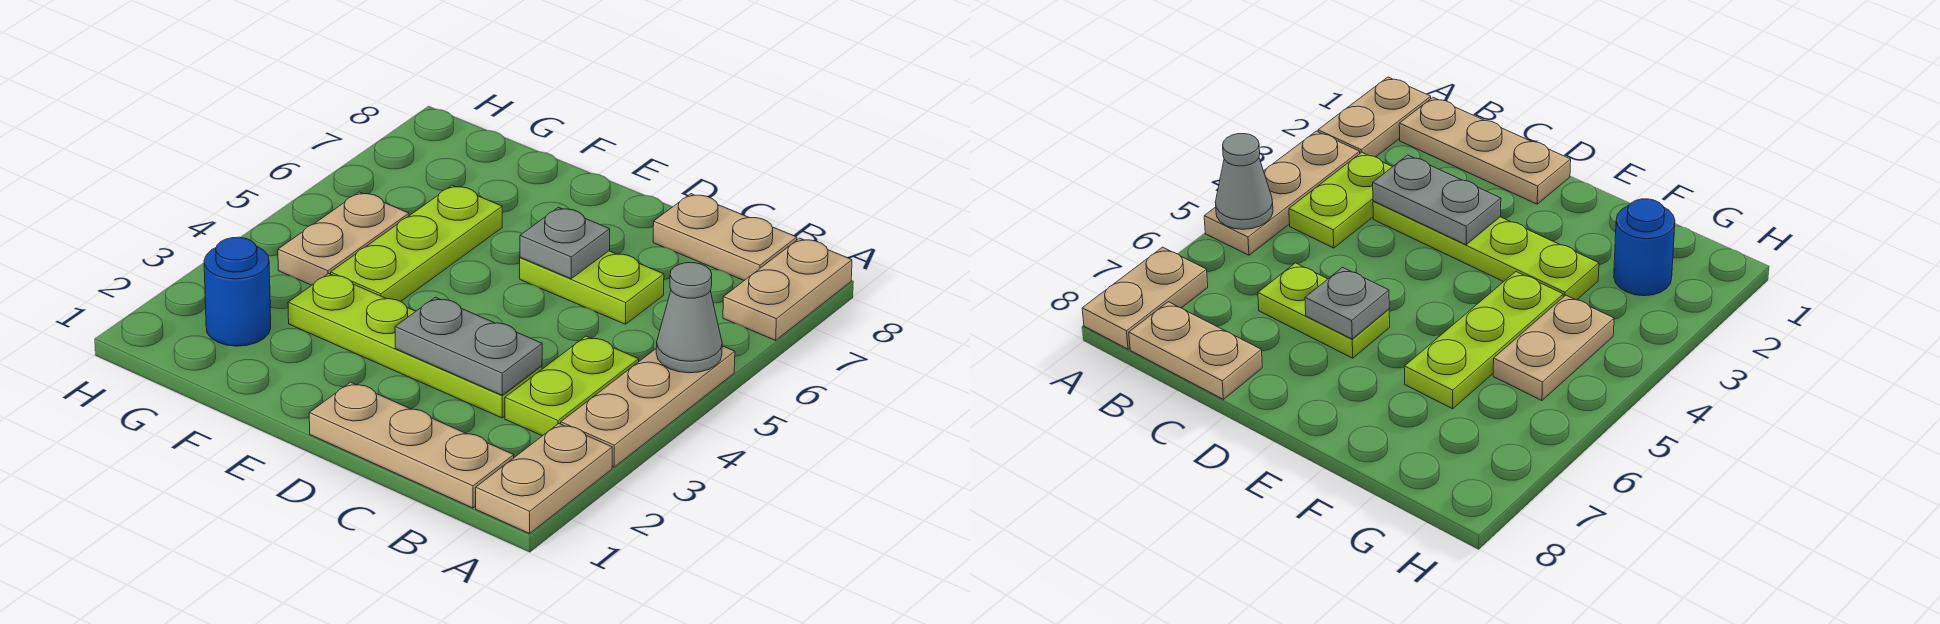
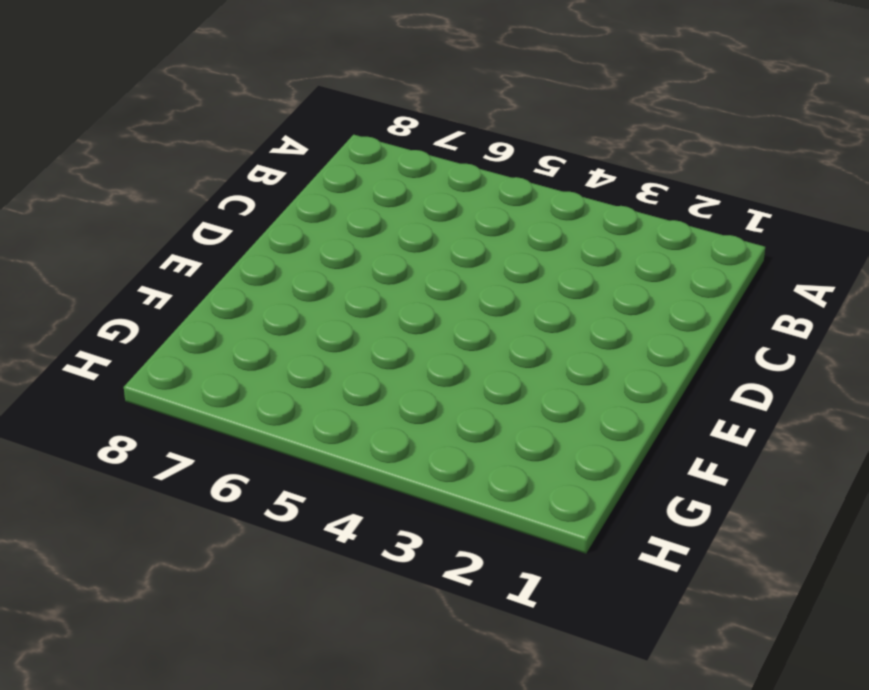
none -> tan plate A1:A2 level 1
none -> tan plate A3:A5 level 1
none -> tan plate A7:A8 level 1

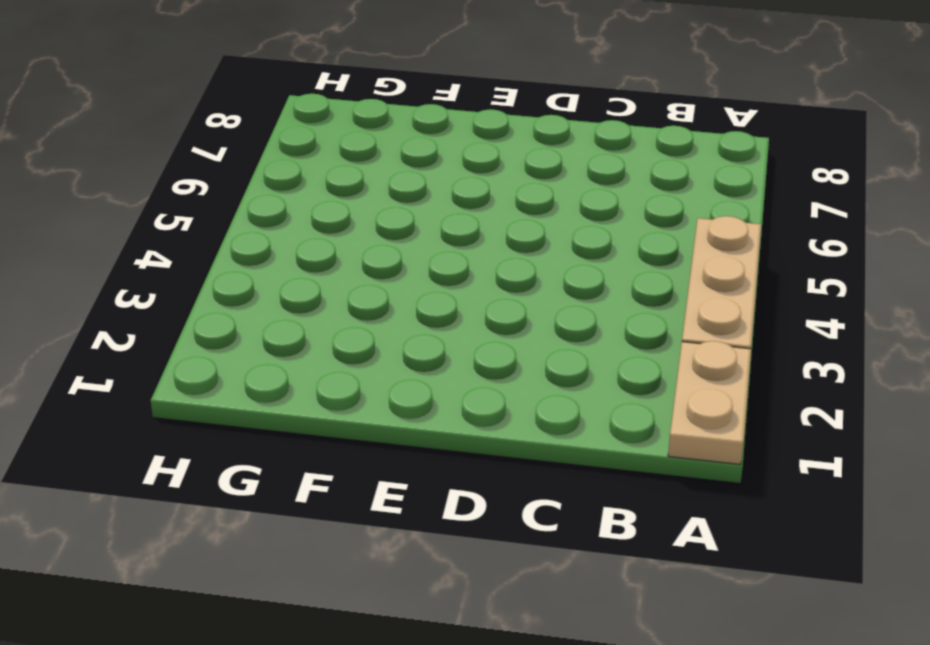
none -> tan plate A7:A8 level 1
none -> tan plate B1:D1 level 1
none -> lime plate B3:B4 level 1

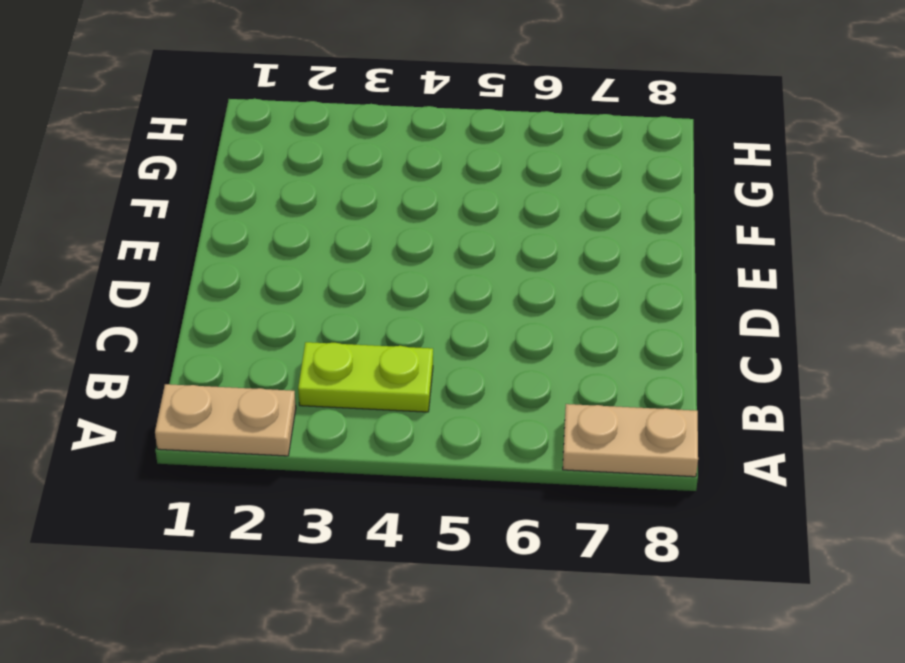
none -> tan plate A3:A5 level 1
none -> tan plate B1:D1 level 1
none -> tan plate B8:C8 level 1

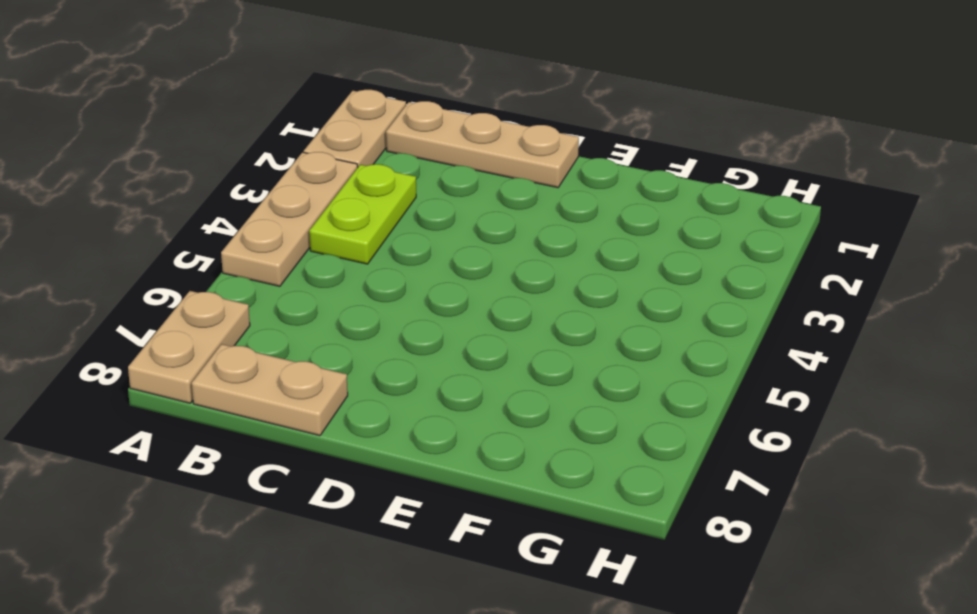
none -> lime plate C3:F3 level 1
none -> lime plate C6:D6 level 1
none -> lime plate F4:F6 level 1

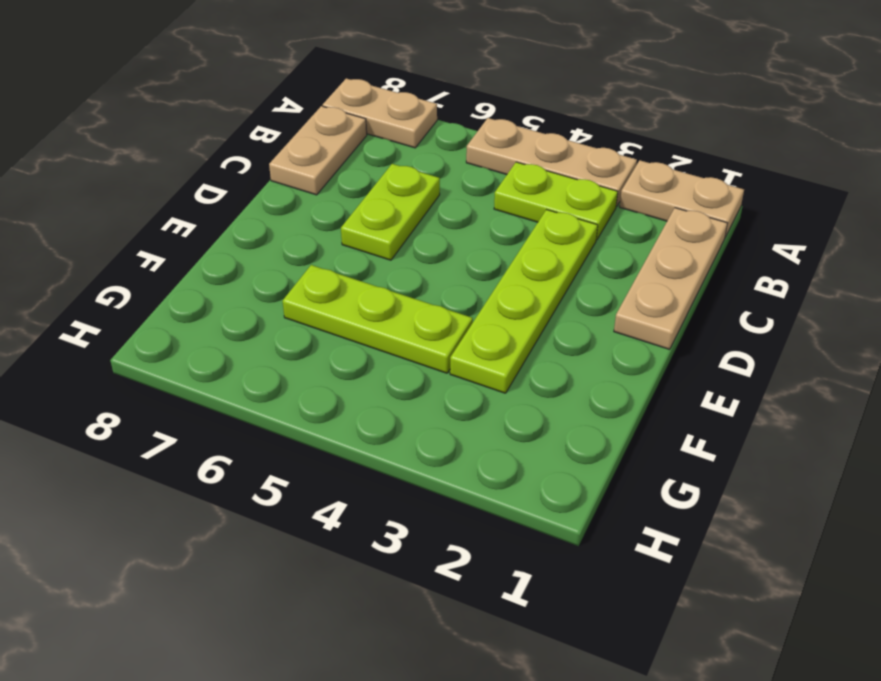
none -> blue round brick G2 level 1
none -> tan plate G4:G5 level 1
none -> grey cone A5 level 2

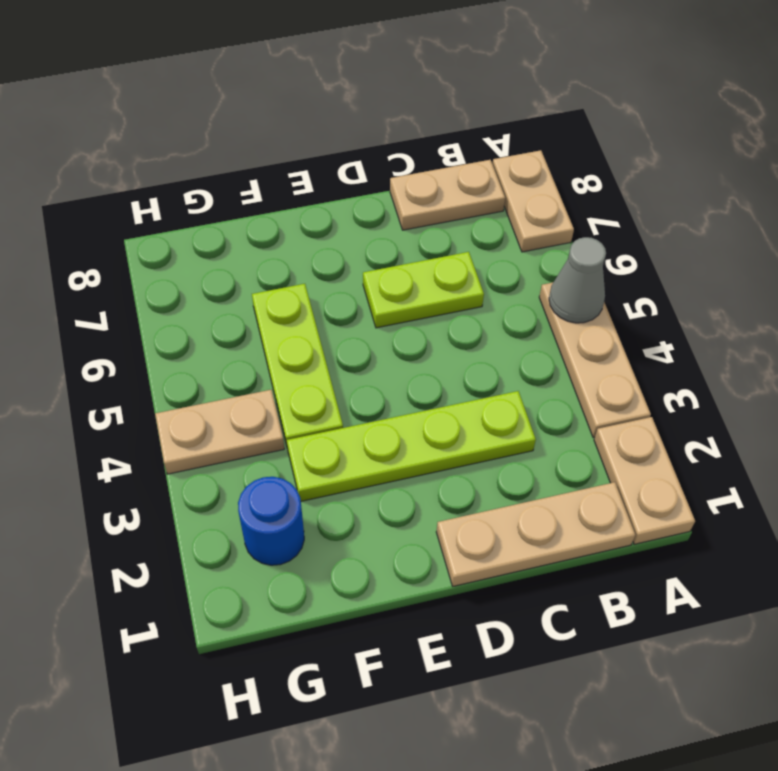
tan plate G4:H4 level 1 -> tan plate G4:G5 level 1
none -> lime plate B3:B4 level 1
none -> grey plate C3:D3 level 2
none -> grey plate D6 level 2

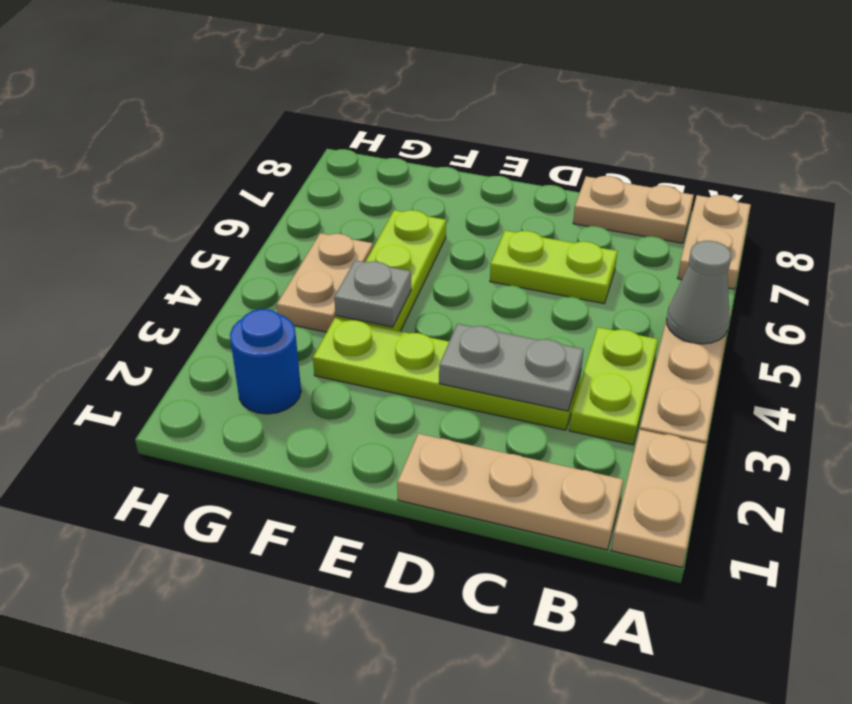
grey plate F4 level 2 -> grey plate D6 level 2

